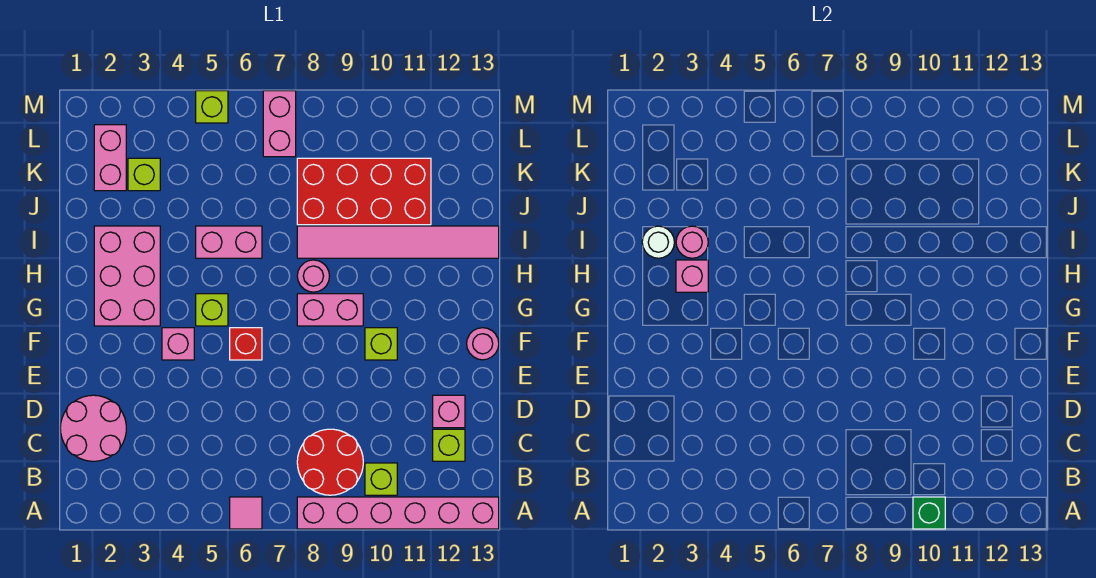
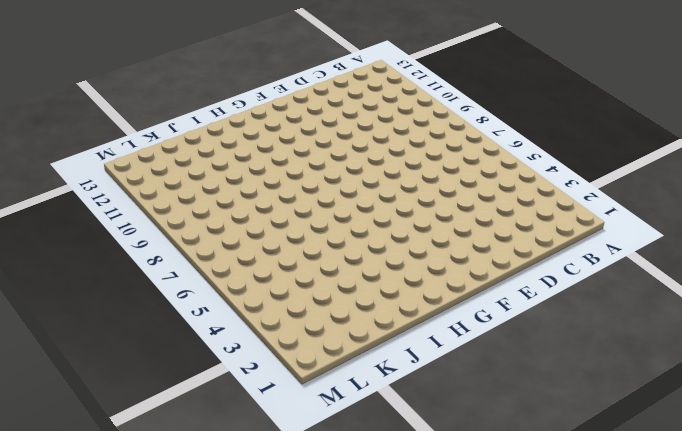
none -> pink tile A6 level 1
none -> pink brick A8:A13 level 1
none -> red round brick B8:C9 level 1

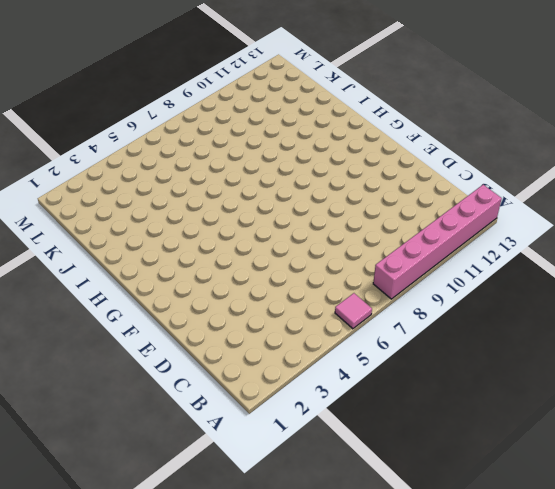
none -> red round brick B8:C9 level 1
none -> lime brick B10 level 1
none -> pink round brick C1:D2 level 1

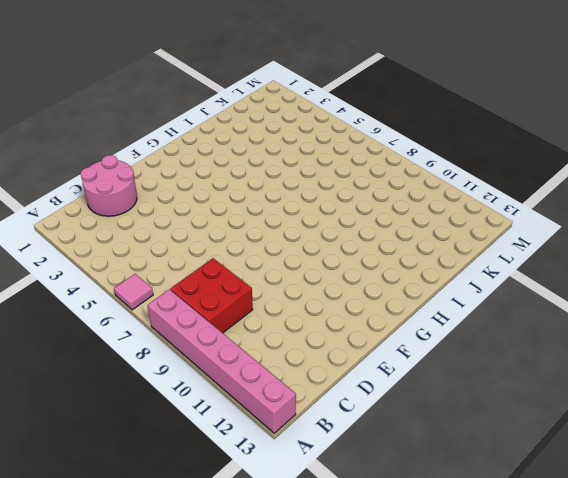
red brick B8:C9 level 1 -> red round brick B8:C9 level 1
none -> lime brick B10 level 1
none -> lime brick C12 level 1
none -> pink brick D12 level 1

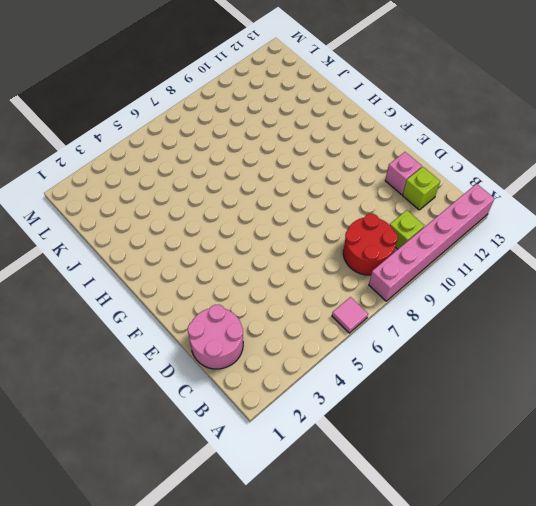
none -> pink brick F4 level 1
none -> red brick F6 level 1
none -> lime brick F10 level 1

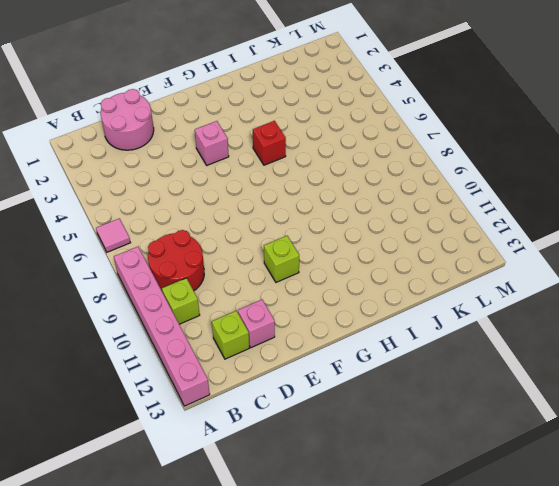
red brick H5 level 1 -> red brick F6 level 1
none -> pink round brick F13 level 1
none -> pink brick G2:I3 level 1
none -> lime brick G5 level 1

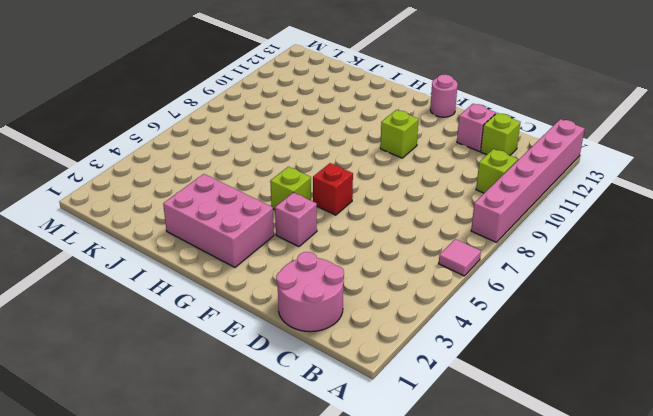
none -> red round brick B8:C9 level 1
none -> pink brick G8:G9 level 1
none -> pink round brick H8 level 1

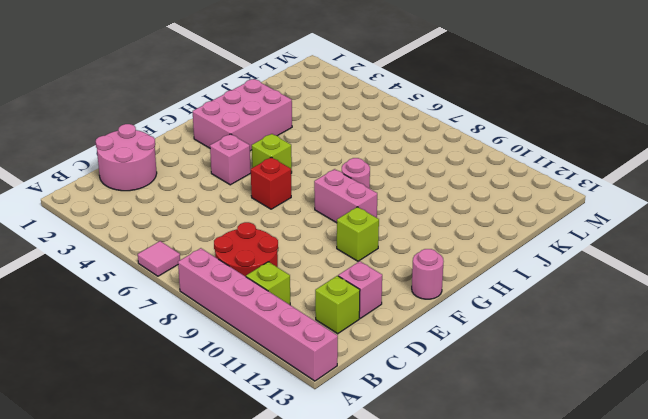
none -> pink brick I5:I6 level 1
none -> pink tile I8:I13 level 1
none -> red brick J8:K11 level 1

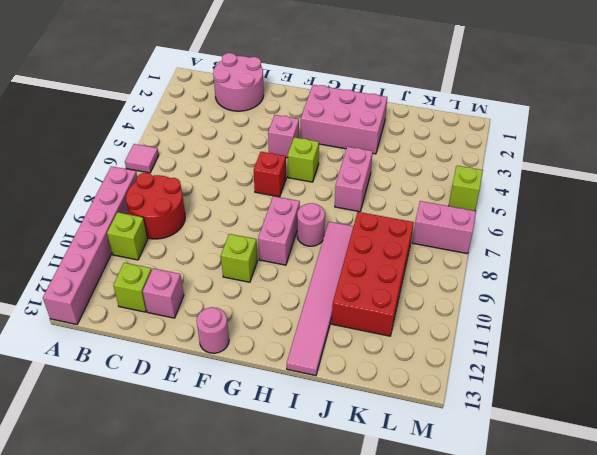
none -> pink brick K2:L2 level 1
none -> lime brick K3 level 1
none -> green brick A10 level 2

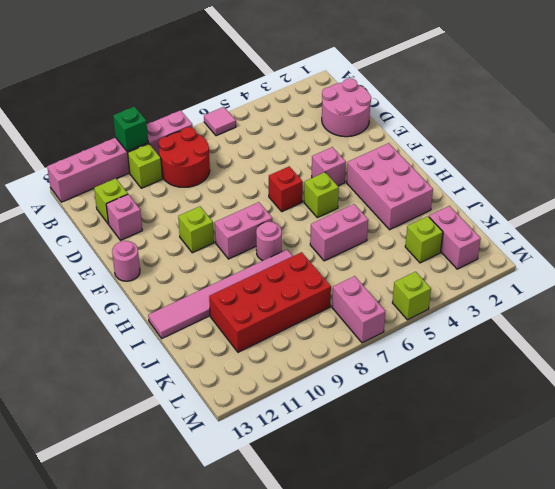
none -> pink brick H3 level 2
none -> white round brick I2 level 2
none -> pink round brick I3 level 2

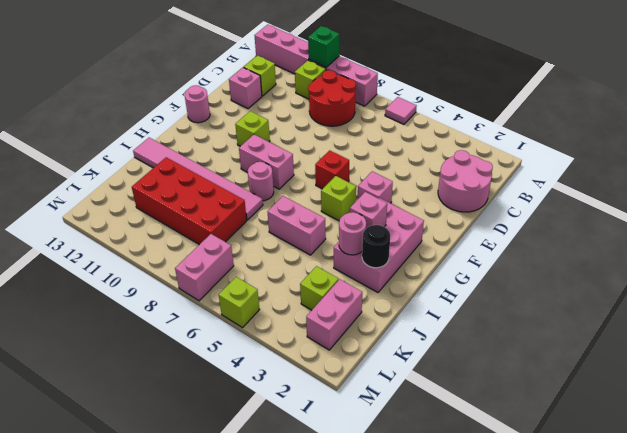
black round brick I2 level 2 -> white round brick I2 level 2

